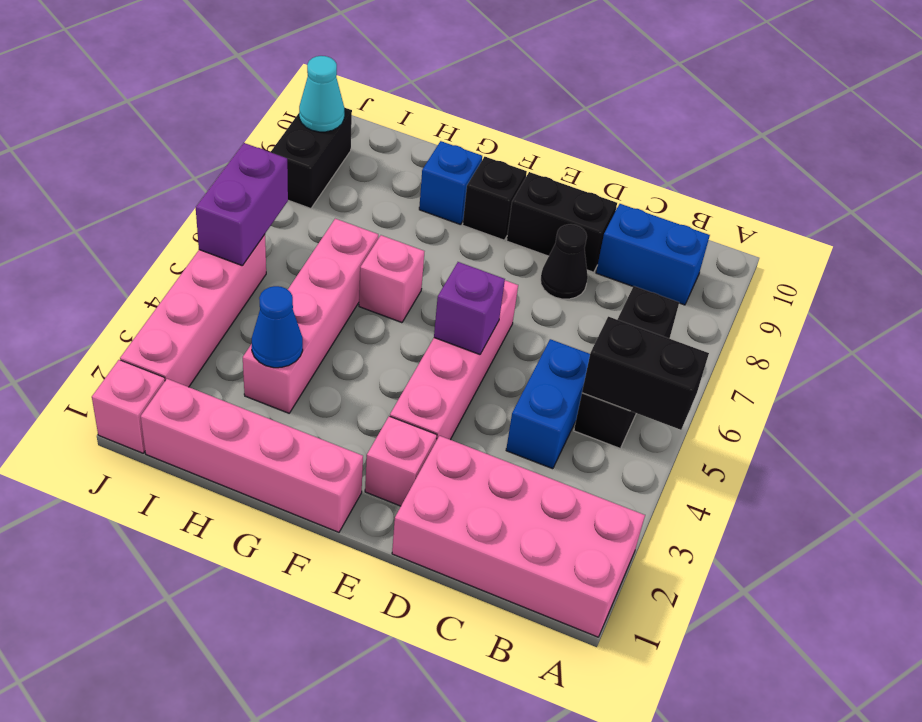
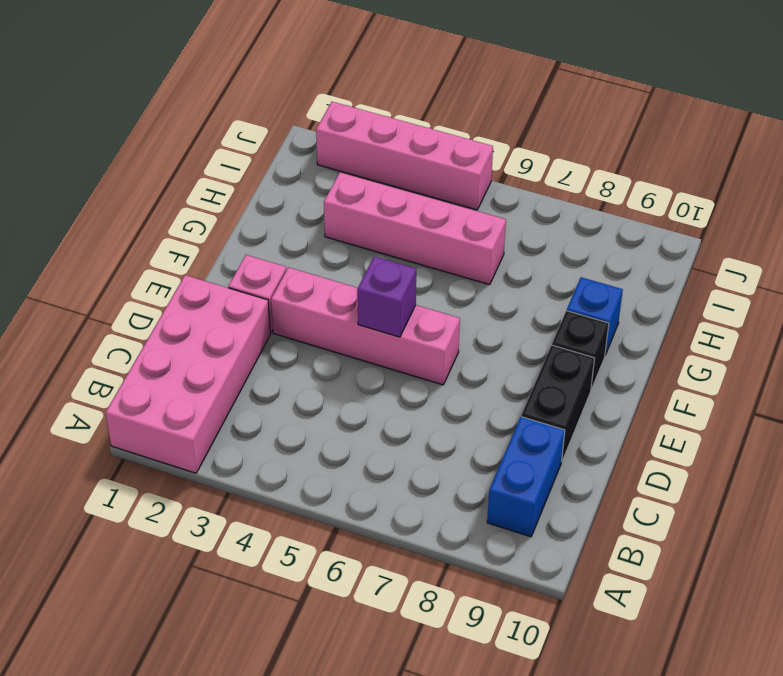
none -> black brick B5:B7 level 1
none -> blue brick C4:C5 level 1
none -> black cone D8 level 1

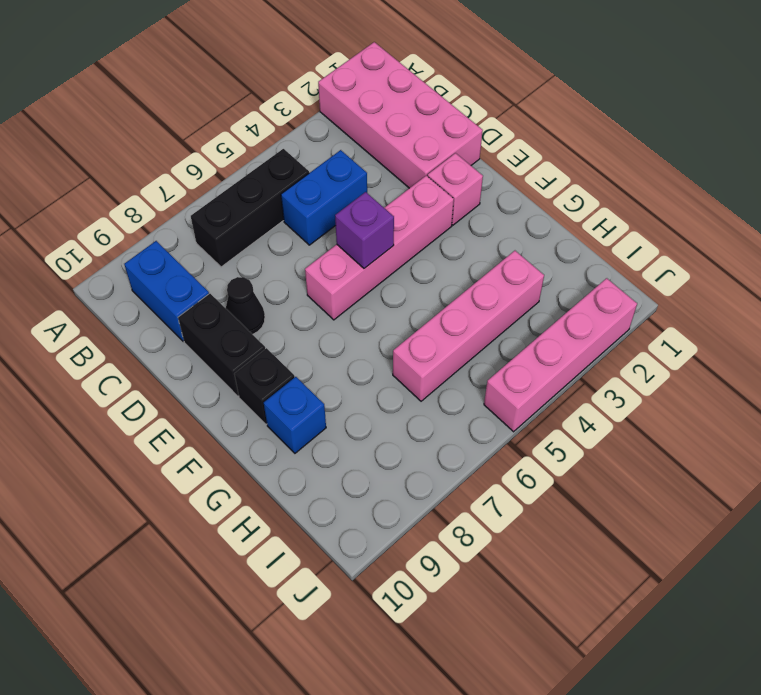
none -> pink brick F1:I1 level 1
none -> pink brick G6 level 1
none -> pink brick J1 level 1

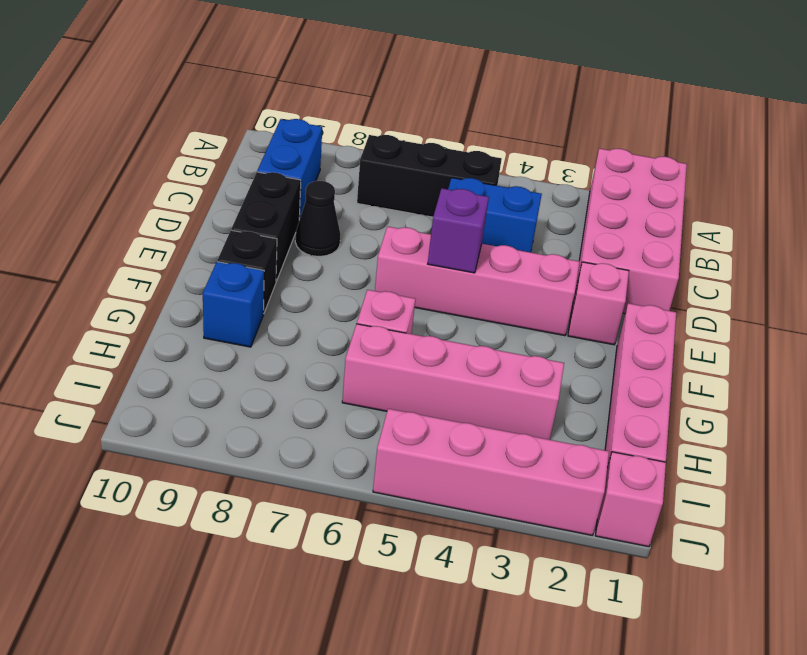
none -> black brick J8:J9 level 1
none -> black brick A5:B5 level 2
none -> blue cone H3 level 2

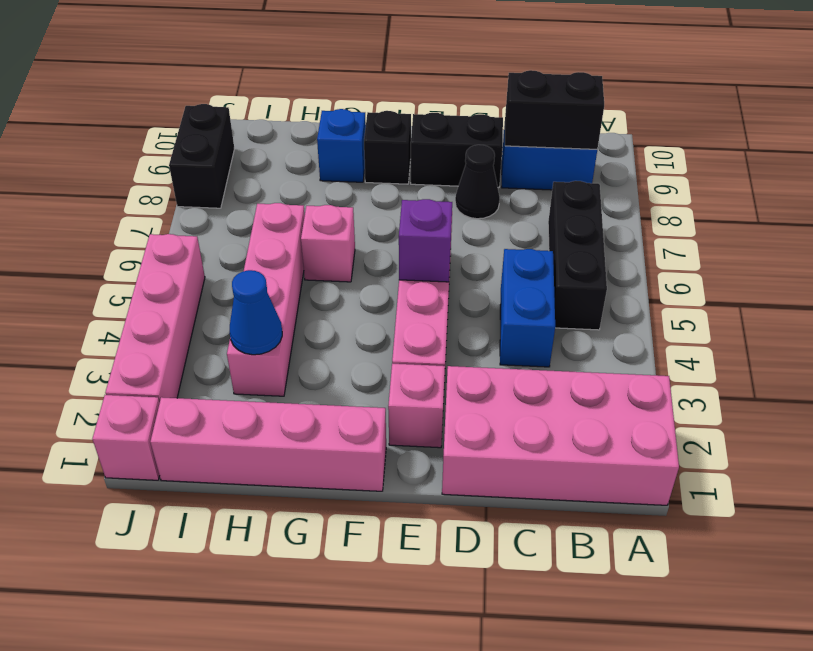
black brick B9:C9 level 2 -> black brick A5:B5 level 2
none -> purple brick J5:J6 level 2
none -> cyan cone J9 level 2

